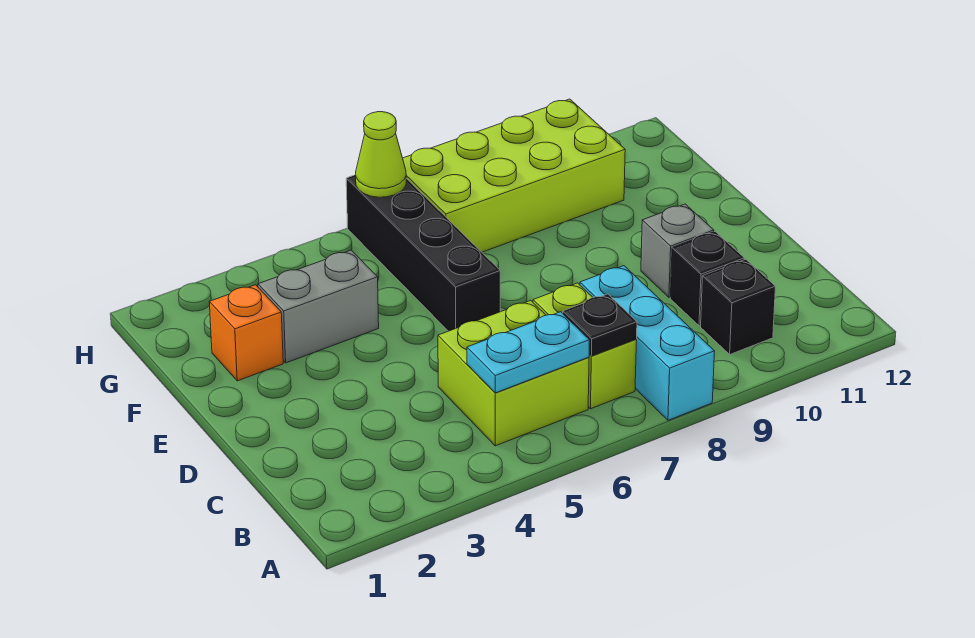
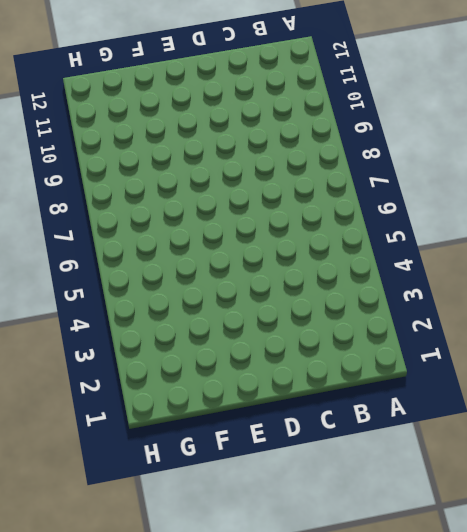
none -> cyan brick A8:C8 level 1
none -> lime brick B5:C6 level 1
none -> lime brick B7:C7 level 1

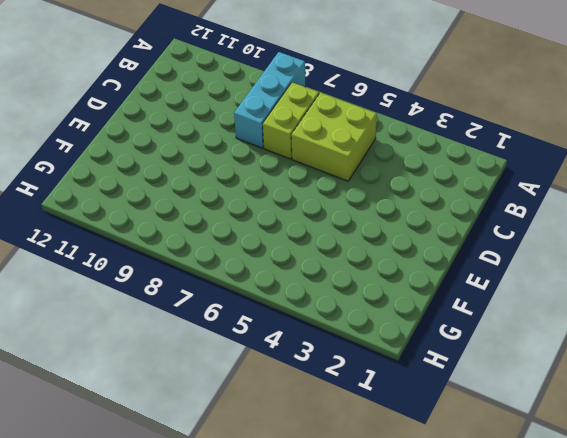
none -> black brick B10 level 1
none -> black brick C10 level 1
none -> grey brick D10 level 1

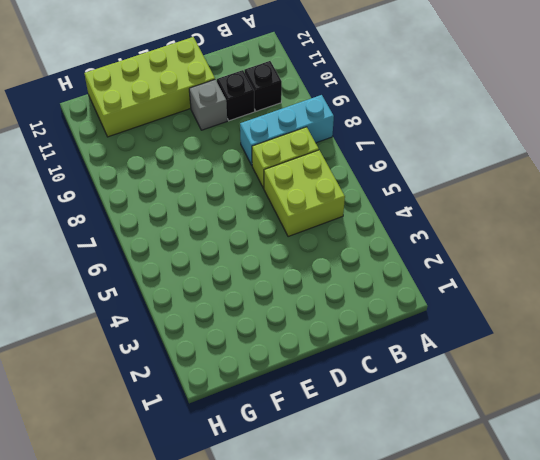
lime brick D11:G12 level 1 -> lime brick G7:H10 level 1
none -> black brick E6:H6 level 1
none -> orange brick F2 level 1
none -> grey brick F3:F4 level 1

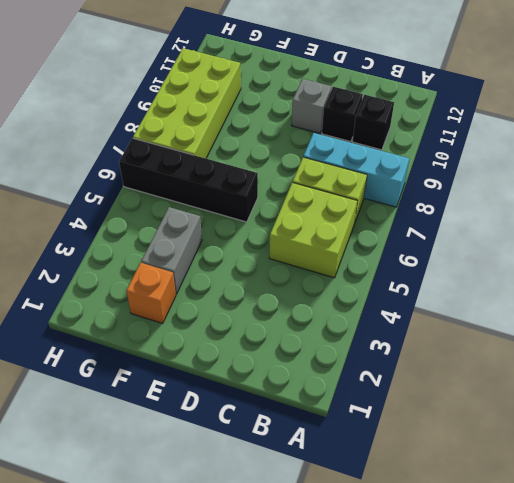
none -> cyan plate B5:B6 level 2
none -> black plate B7 level 2
none -> lime cone H6 level 2

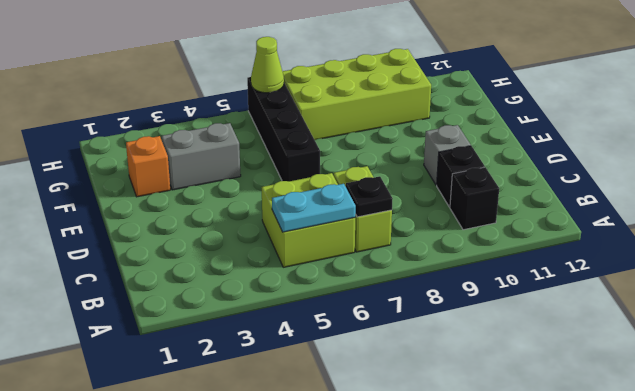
none -> cyan brick A8:C8 level 1

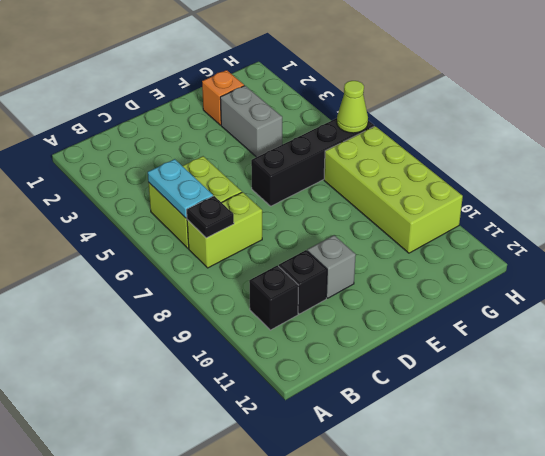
none -> cyan brick A8:C8 level 1

